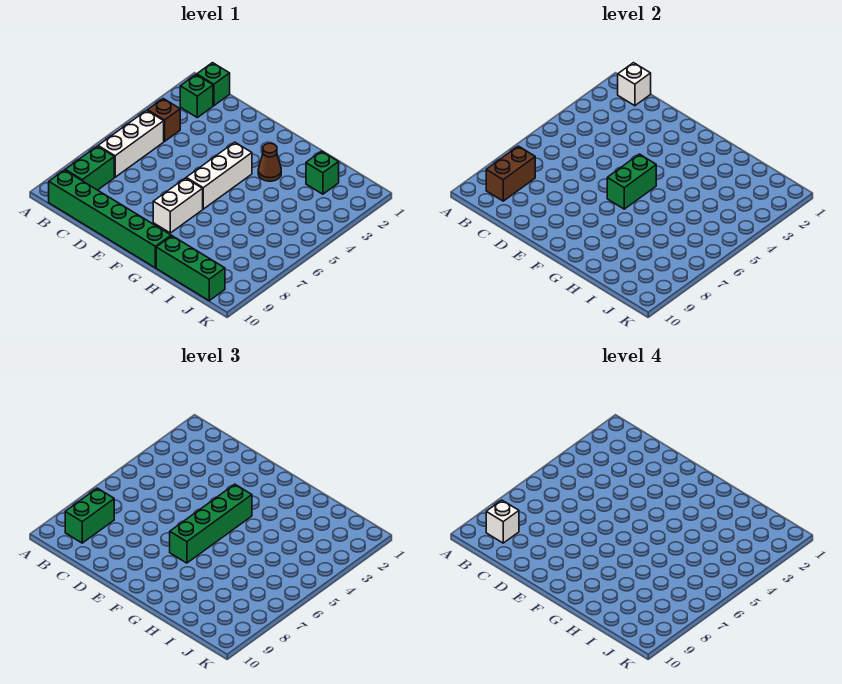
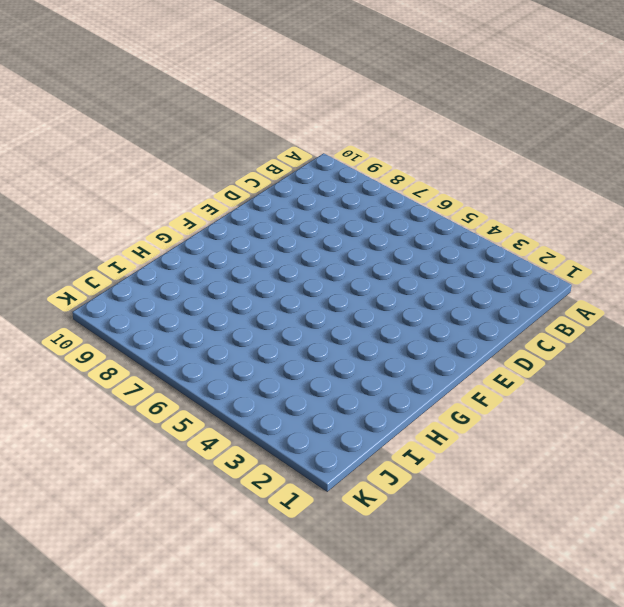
none -> green brick B1 level 1
none -> green brick B2 level 1
none -> brown brick B4 level 1

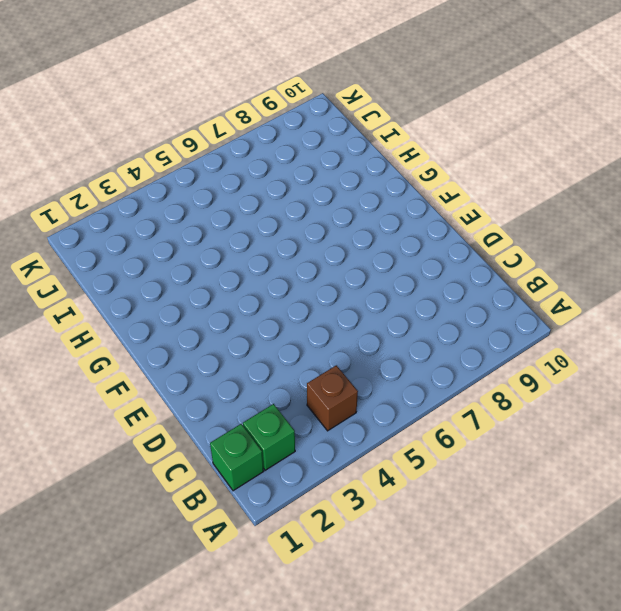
none -> white brick B5:B7 level 1
none -> green brick B8:B9 level 1
none -> green brick B10:G10 level 1

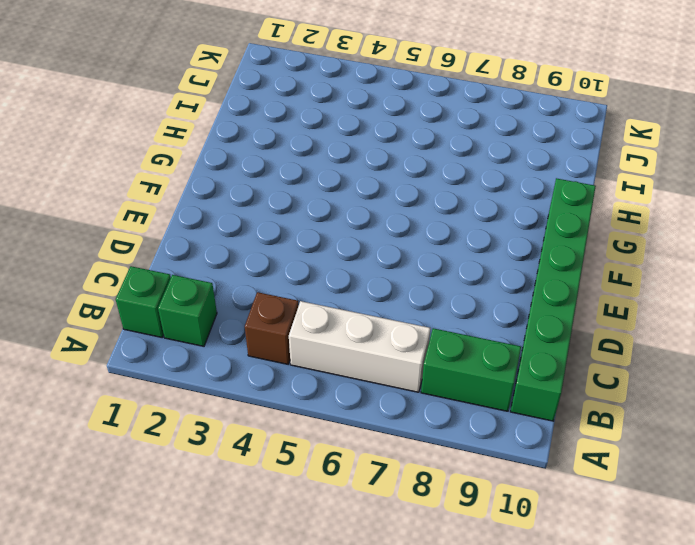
none -> white brick F4:F6 level 1
none -> white brick F7:F8 level 1
none -> brown cone G3 level 1

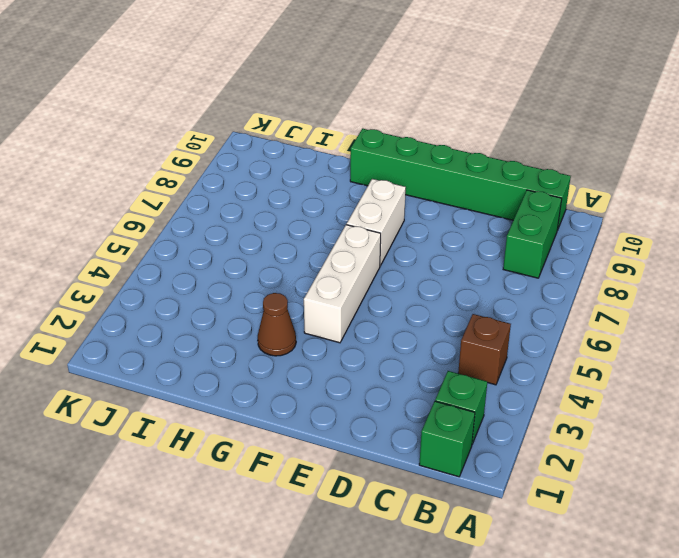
none -> white brick B5:B7 level 1
none -> green brick H10:J10 level 1
none -> green brick I2 level 1

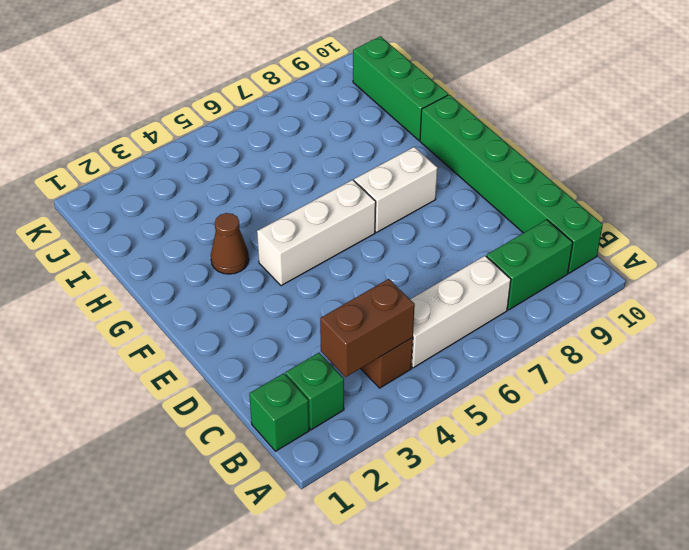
brown brick B3:B4 level 2 -> brown brick B8:B9 level 2
none -> green brick I2 level 1
none -> white brick B1 level 2
none -> green brick F5:F6 level 2

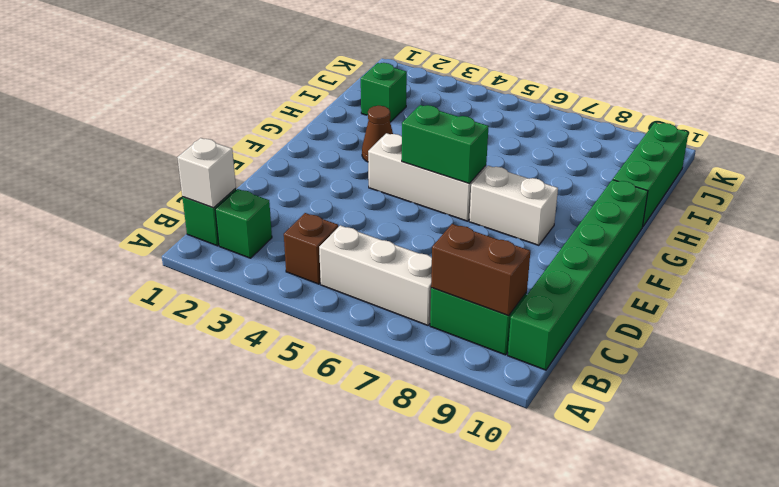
none -> green brick B8:B9 level 3
none -> green brick F4:F7 level 3
none -> white brick B9 level 4

